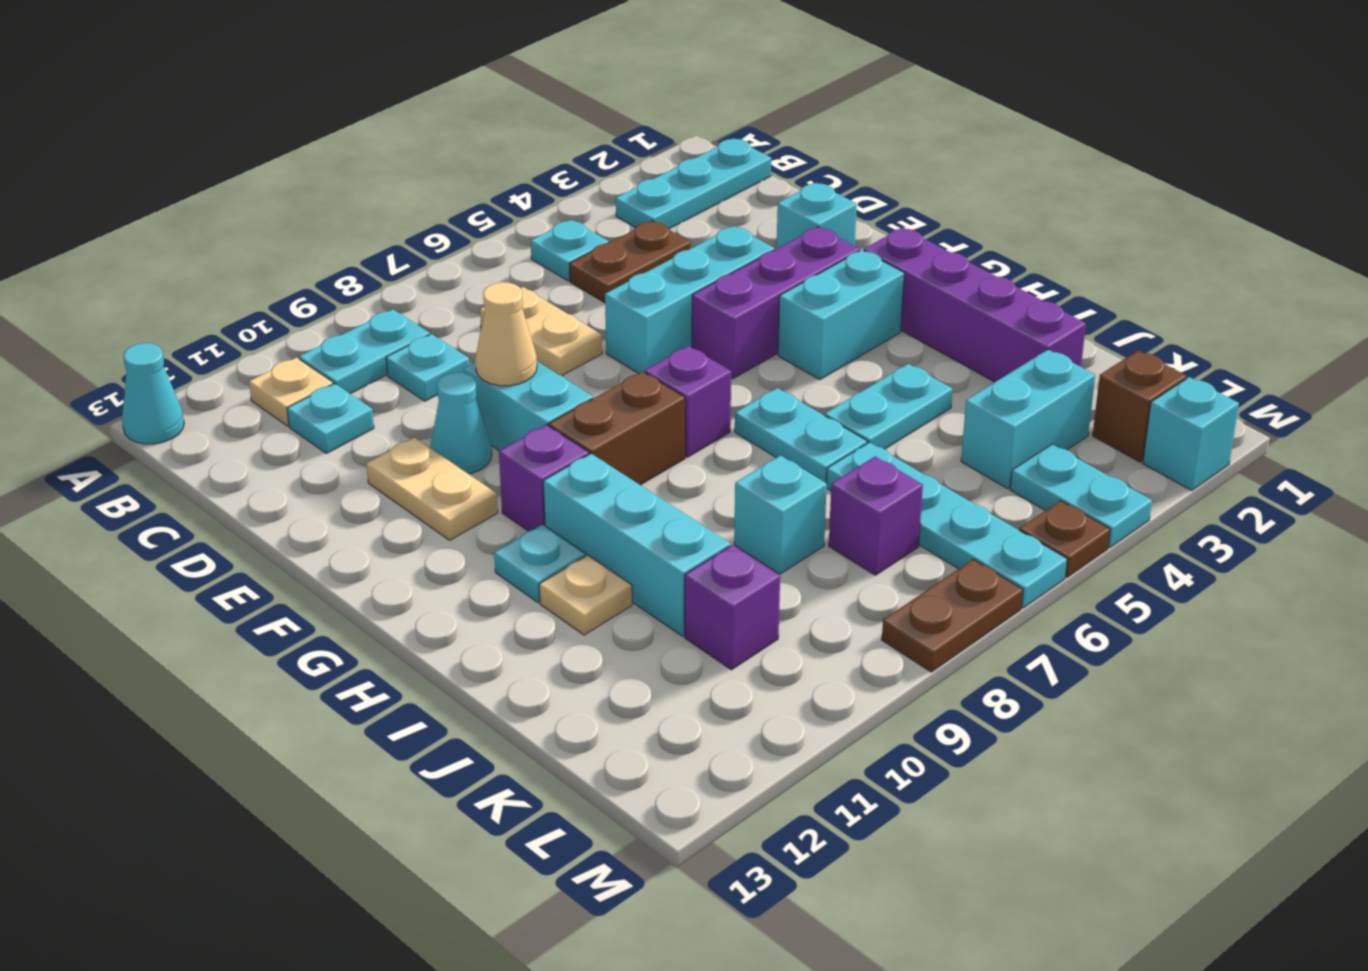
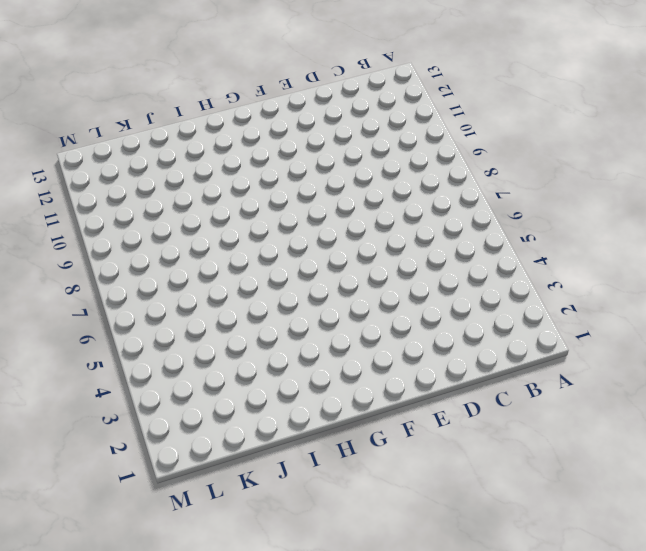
none -> cyan cone A13 level 1
none -> cyan plate B1:B3 level 1
none -> cyan plate B5 level 1
none -> cyan plate B9:B10 level 1

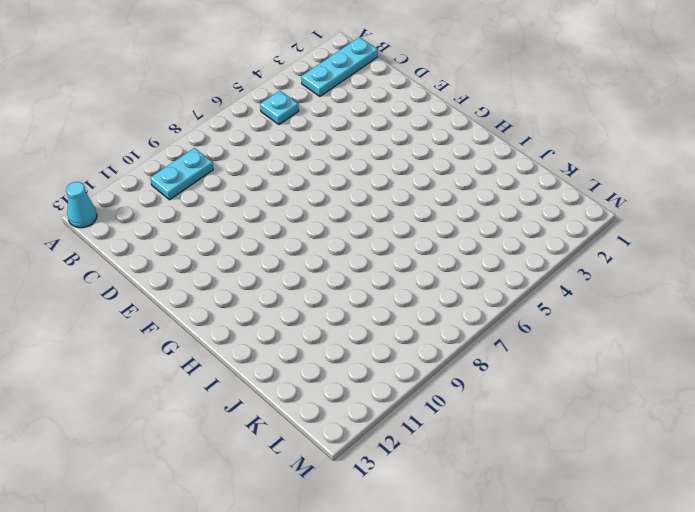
none -> tan plate B11 level 1
none -> brown plate C4:C5 level 1
none -> tan plate C7:D7 level 1
none -> cyan plate C9 level 1

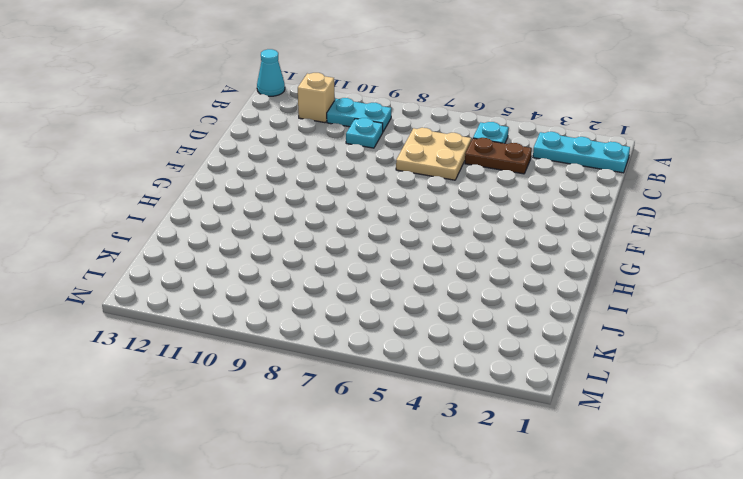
tan brick B11 level 1 -> tan plate B11 level 1
tan plate C6:D7 level 1 -> tan plate C7:D7 level 1
none -> cyan plate C11 level 1
none -> cyan brick E2 level 1
none -> cyan brick E4:E6 level 1
none -> cyan brick E9:F9 level 1

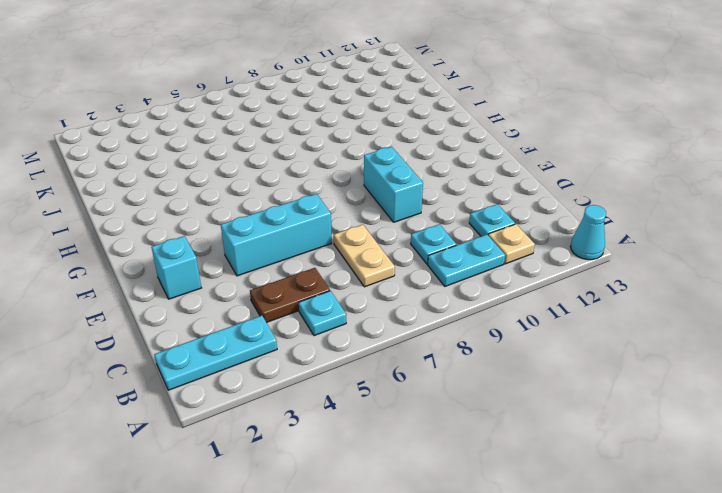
none -> cyan cone E10 level 1
none -> tan plate E11:F11 level 1
none -> purple brick F3:F5 level 1
none -> purple brick G2:J2 level 1

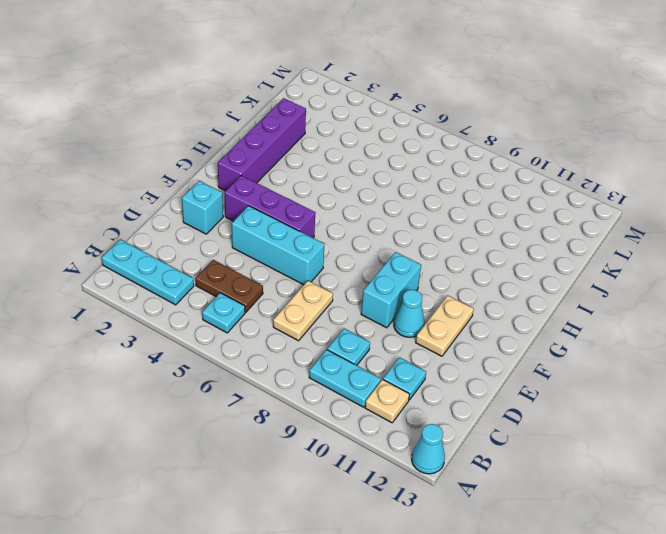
none -> cyan brick G3:G4 level 1
none -> purple brick G7 level 1
none -> brown brick G8:G9 level 1
none -> purple brick G10 level 1

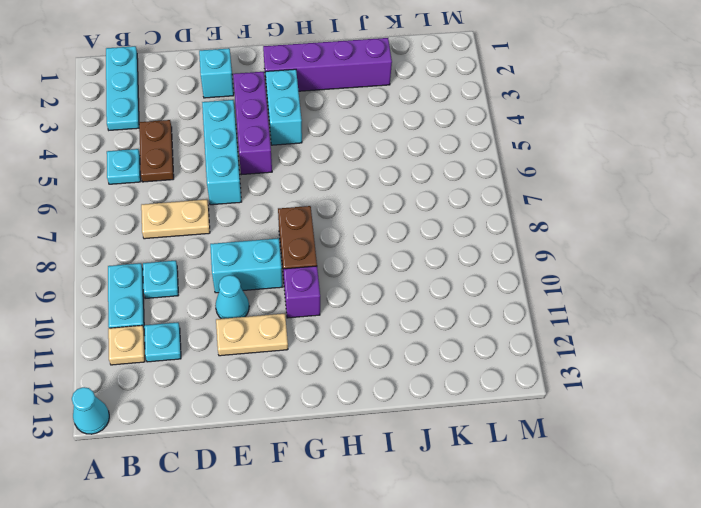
none -> purple brick G7 level 1
none -> cyan plate H6:I6 level 1
none -> cyan brick H10:J10 level 1
none -> cyan plate H11 level 1

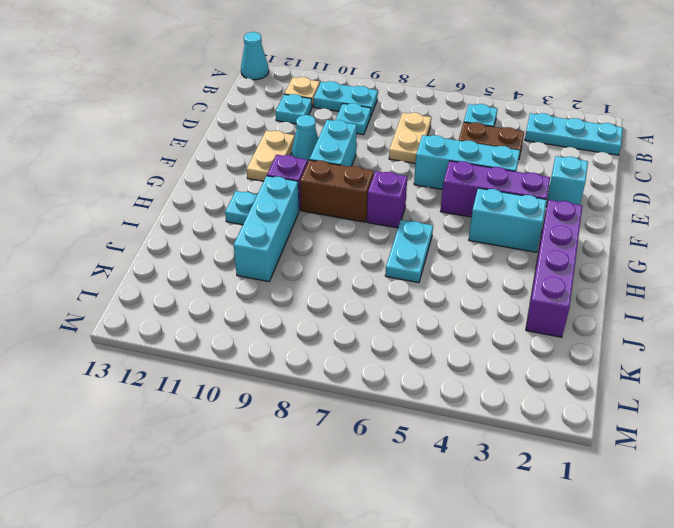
none -> cyan plate I4:I5 level 1
none -> tan plate I11 level 1
none -> cyan plate J6:M6 level 1
none -> cyan brick J8 level 1

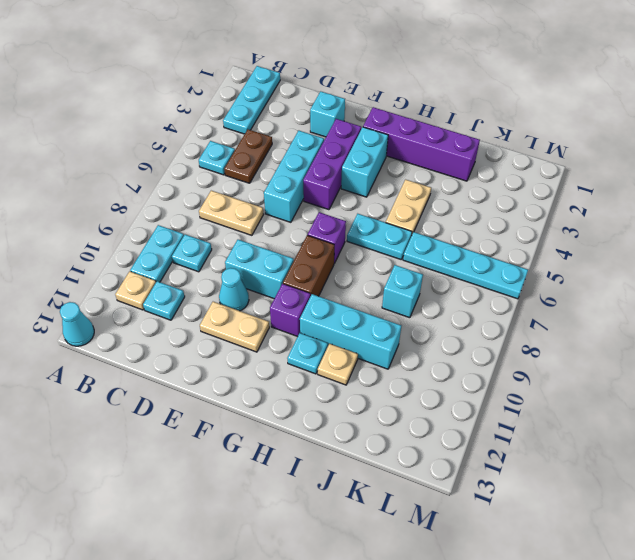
tan plate I4:I5 level 1 -> cyan plate I4:I5 level 1
none -> cyan brick K3:K4 level 1
none -> purple brick K7 level 1
none -> purple brick K10 level 1
none -> brown brick L2 level 1

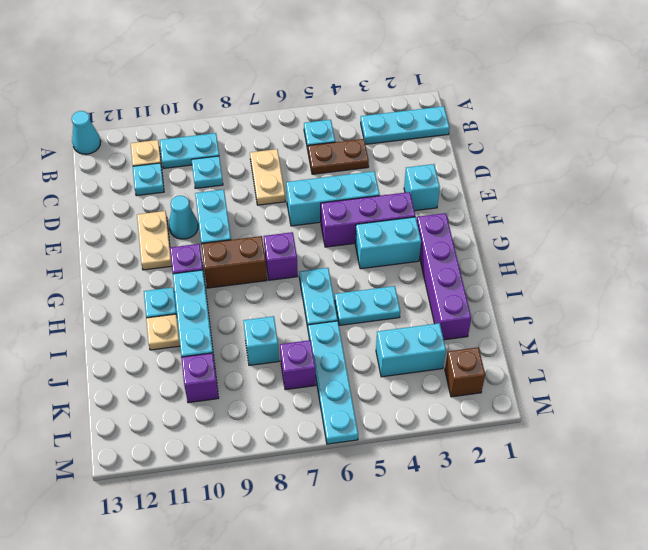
none -> cyan plate L4:M4 level 1
none -> cyan brick M2 level 1
none -> brown plate M5 level 1
none -> brown plate M7:M8 level 1

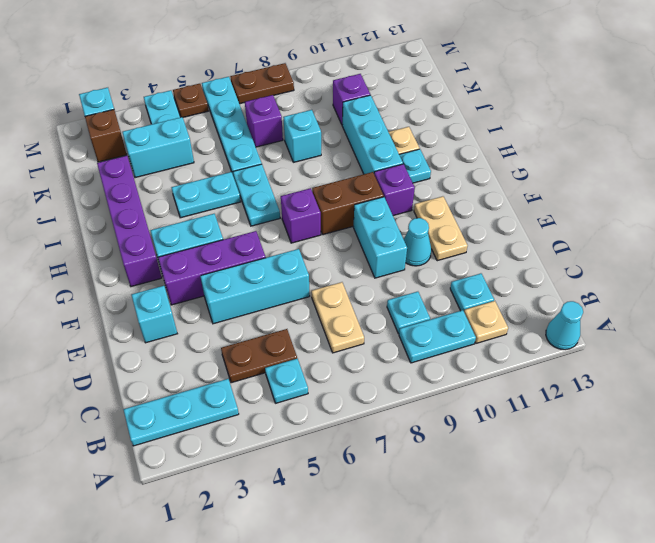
none -> tan cone E9 level 2

